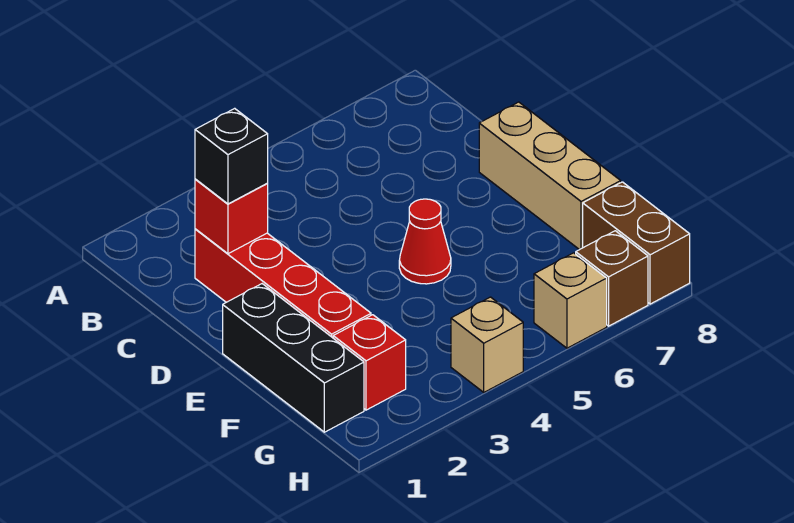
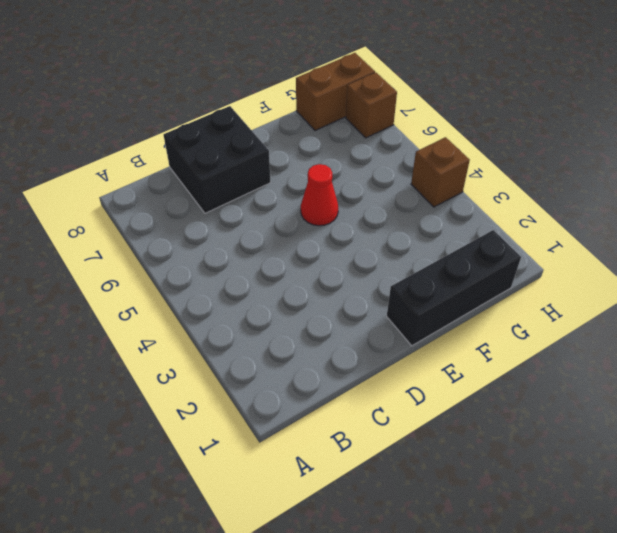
black brick C7:D8 level 1 -> tan brick D8:F8 level 1
brown brick H4 level 1 -> tan brick H4 level 1
none -> red brick C2:F2 level 1
none -> red brick G2 level 1

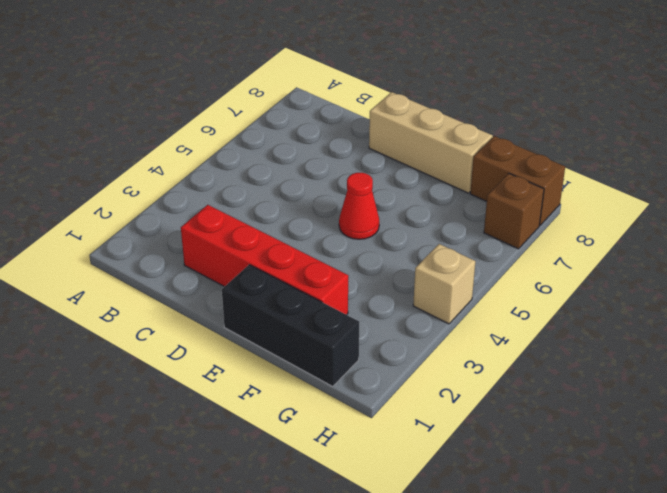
none -> red brick G2 level 1
none -> tan brick H6 level 1

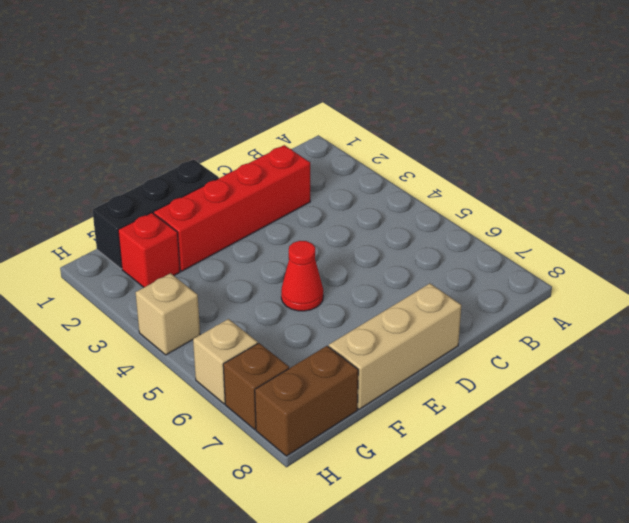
none -> red brick C2 level 2
none -> black brick C2 level 3

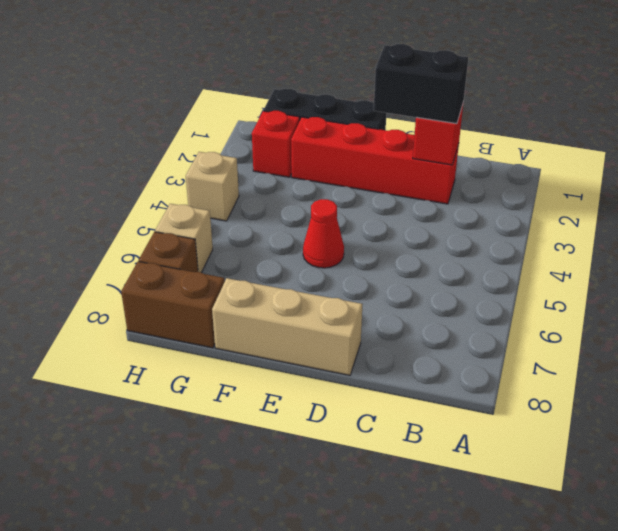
black brick C2:D2 level 3 -> black brick C2 level 3

